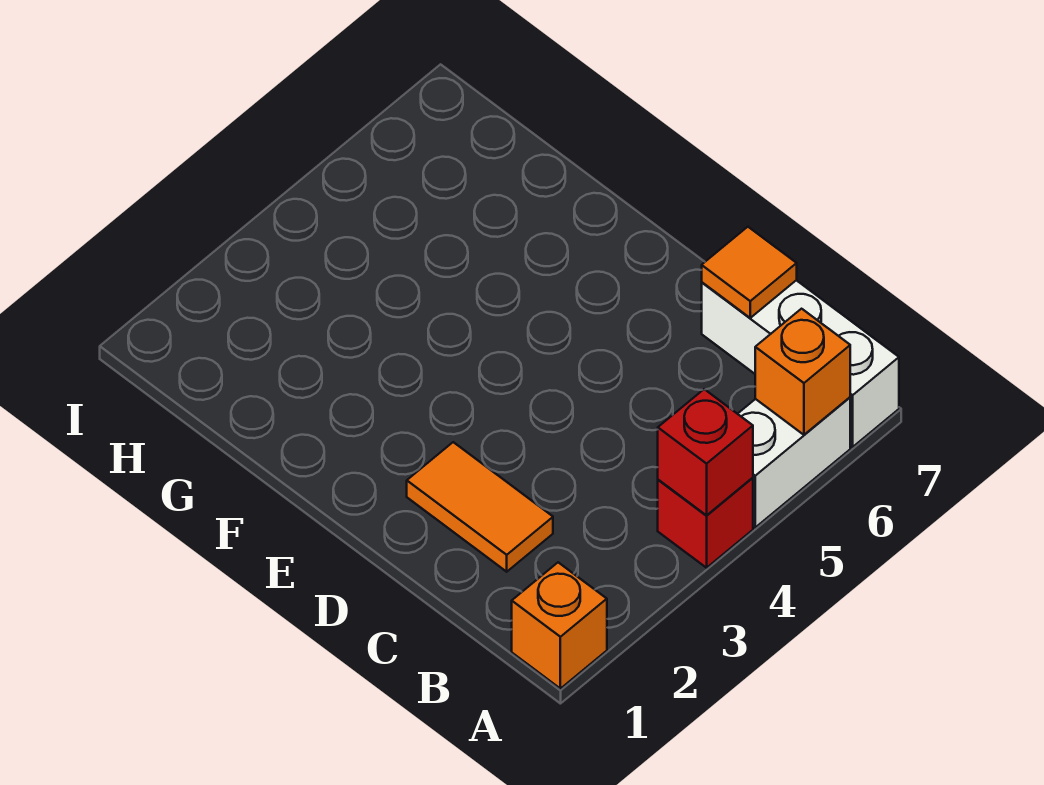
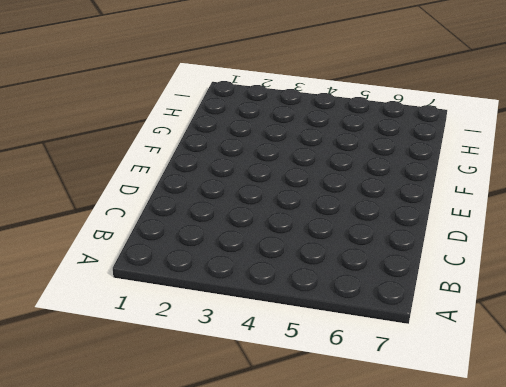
none -> orange brick A1 level 1
none -> red brick A4 level 1

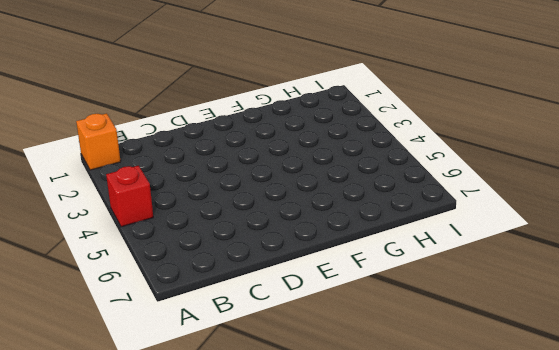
none -> white brick A5:A6 level 1
none -> white brick A7:C7 level 1

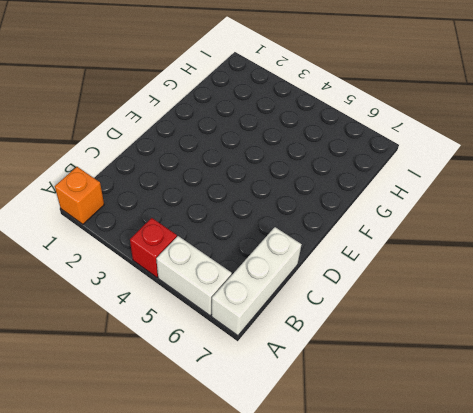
none -> orange tile C2:D2 level 1
none -> red brick A4 level 2

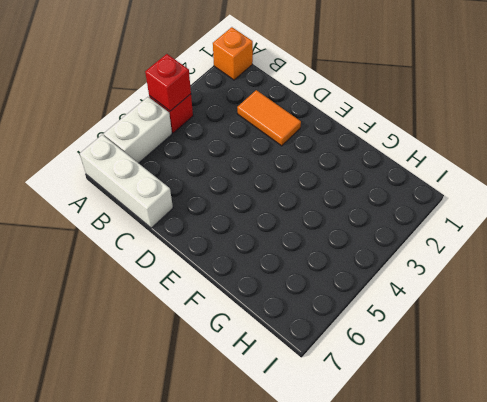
none -> orange brick A6 level 2
none -> orange tile C7 level 2

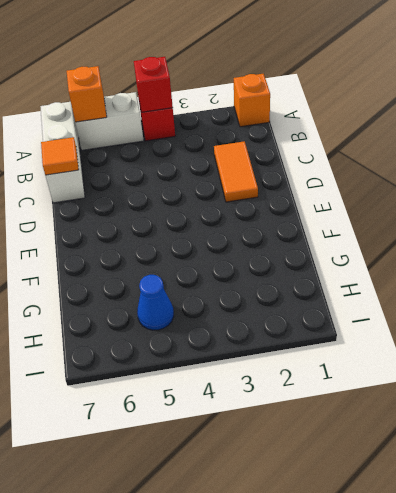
blue cone H5 level 1 -> none

